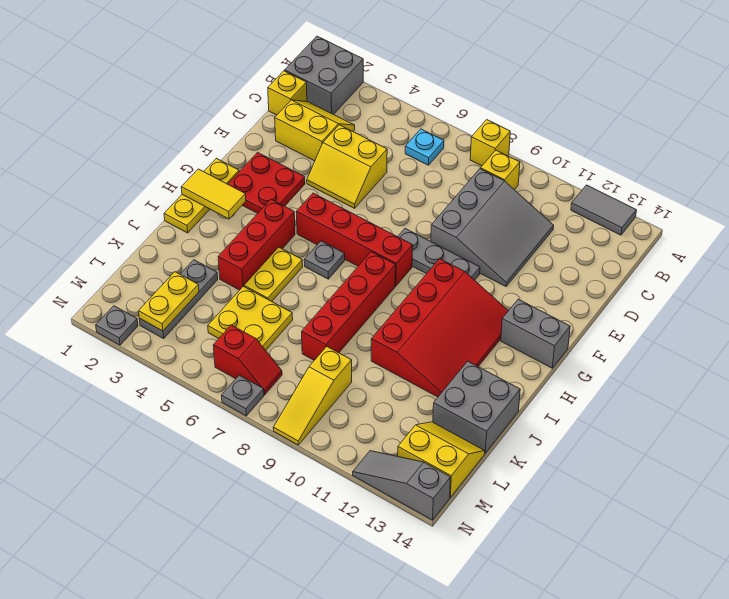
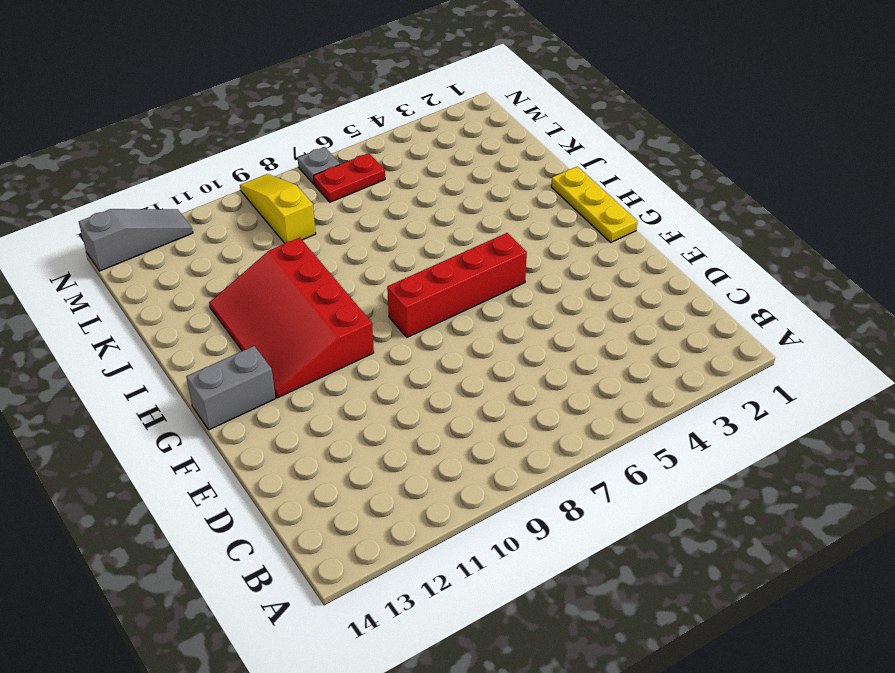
red plate M6:M7 level 1 -> red slope M6:M7 level 1 top 6
none -> grey brick A1:B2 level 1
none -> yellow brick A8 level 1
none -> grey tile A12:A13 level 1
none -> cyan plate B6 level 1

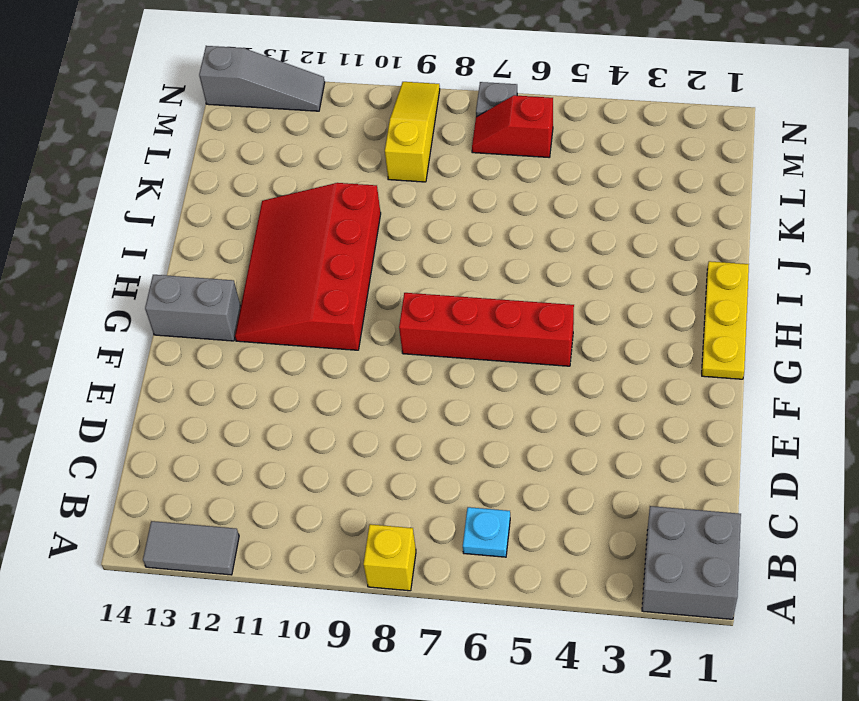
none -> yellow brick B9 level 1
none -> yellow brick C1 level 1
none -> yellow slope C2:D3 level 1 top D
none -> grey slope C9:E11 level 1 top 9

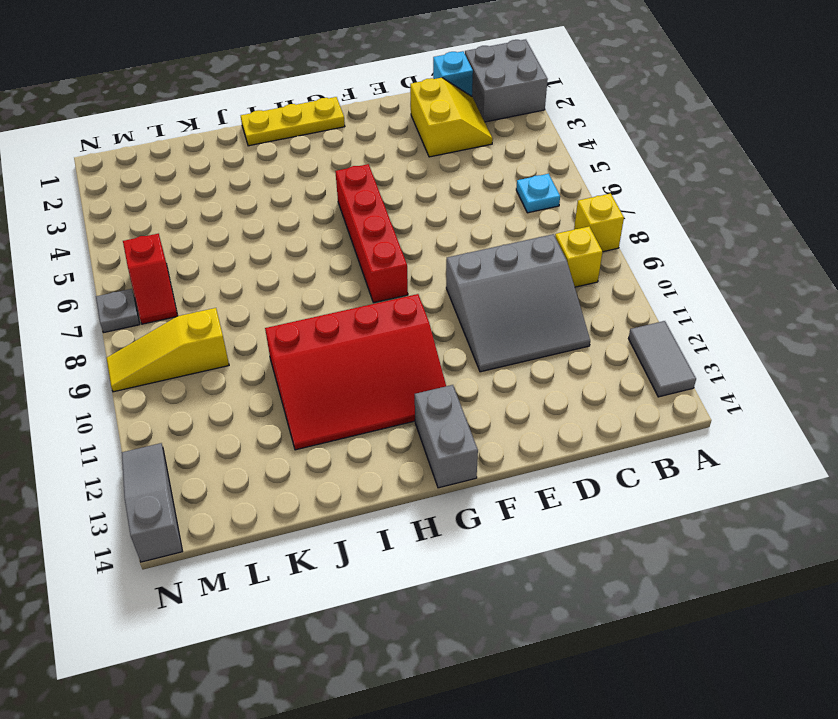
cyan brick C1 level 1 -> yellow brick C1 level 1
none -> yellow slope D4:E5 level 1 top D
none -> red plate F2:G3 level 1
none -> grey plate F8:F10 level 1
none -> red brick H4:J4 level 1

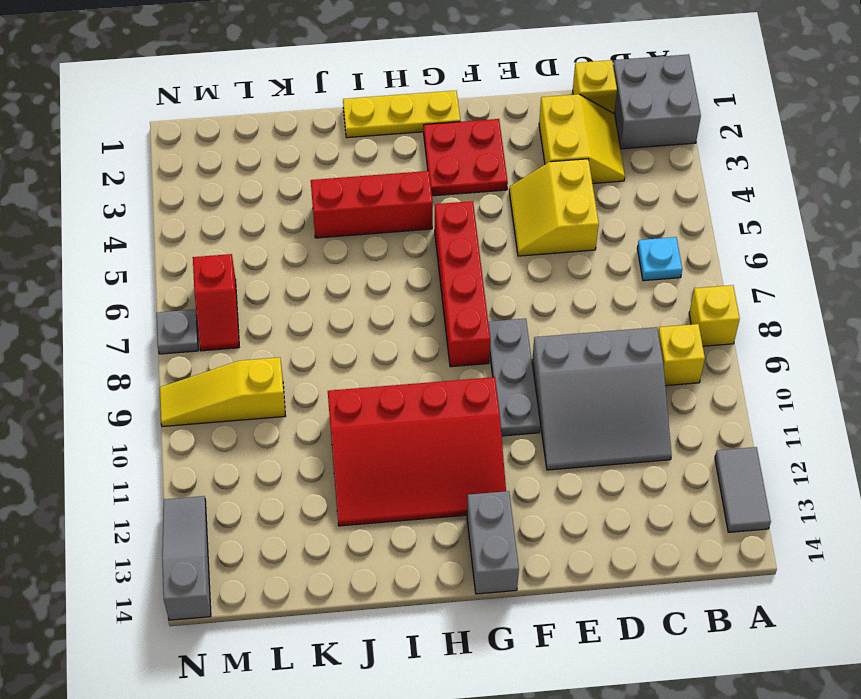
none -> grey plate H6 level 1
none -> red brick H8:K8 level 1
none -> yellow plate I5:J5 level 1
none -> grey brick J13:K14 level 1

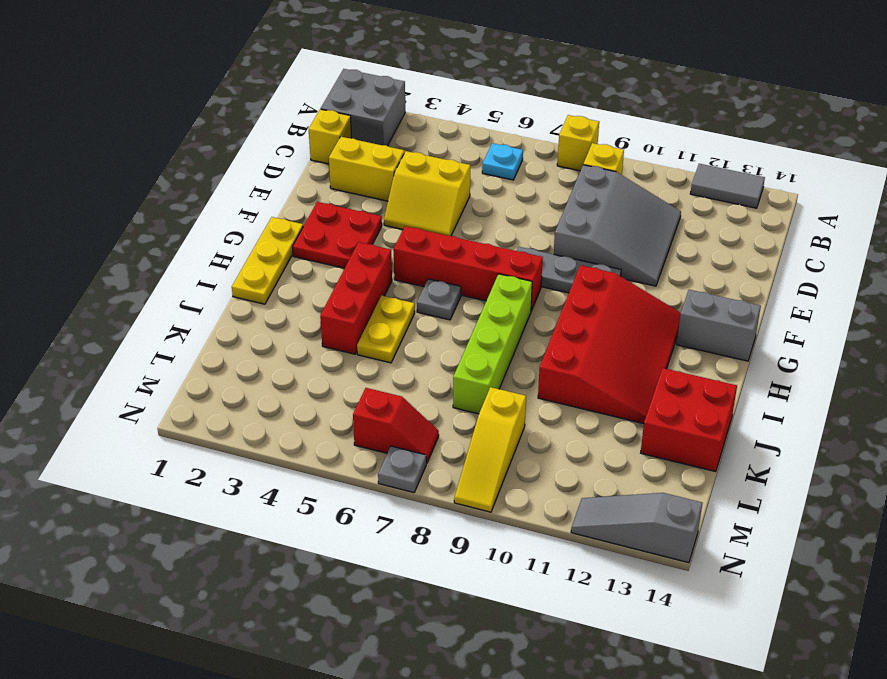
lime brick H8:K8 level 1 -> red brick H8:K8 level 1
red brick J13:K14 level 1 -> grey brick J13:K14 level 1
none -> grey plate K3:M3 level 1
none -> yellow plate K5:L6 level 1
none -> yellow slope L13:M14 level 1 top M
none -> grey plate N2 level 1

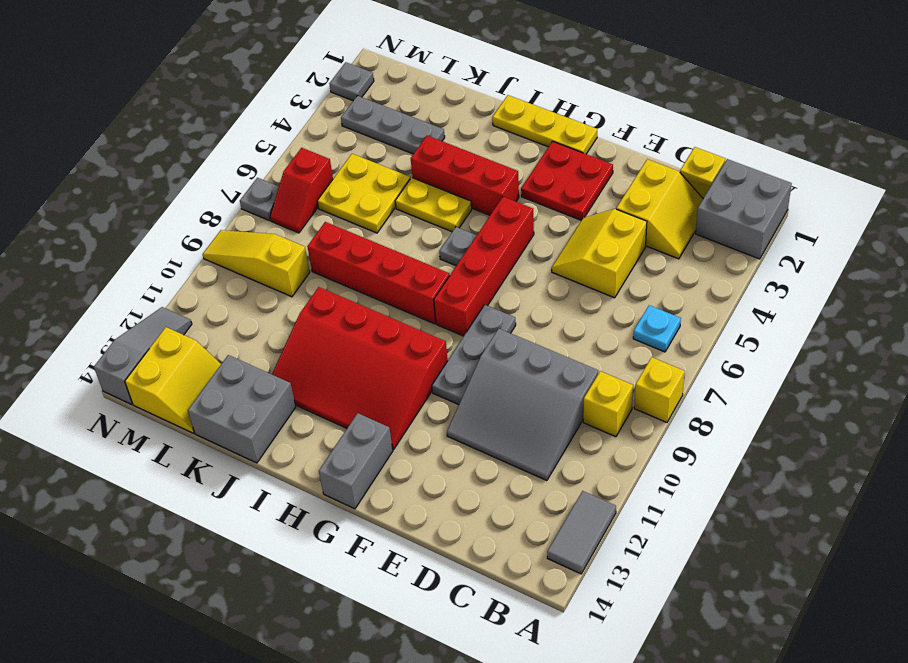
none -> yellow tile H1:H2 level 2
none -> yellow plate L3:M3 level 2

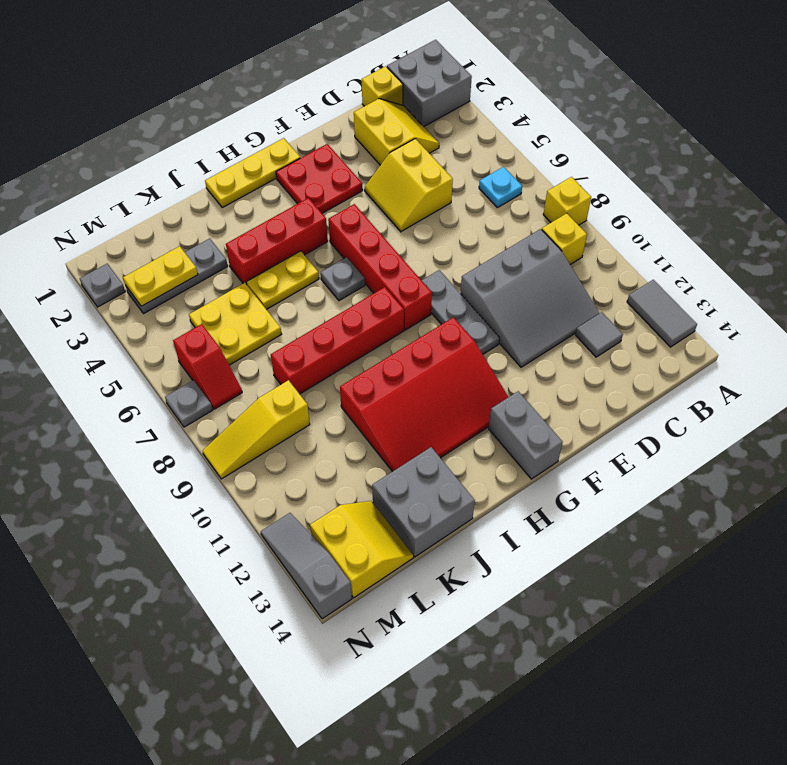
grey tile C12 level 1 -> none
none -> yellow tile H1:H2 level 2

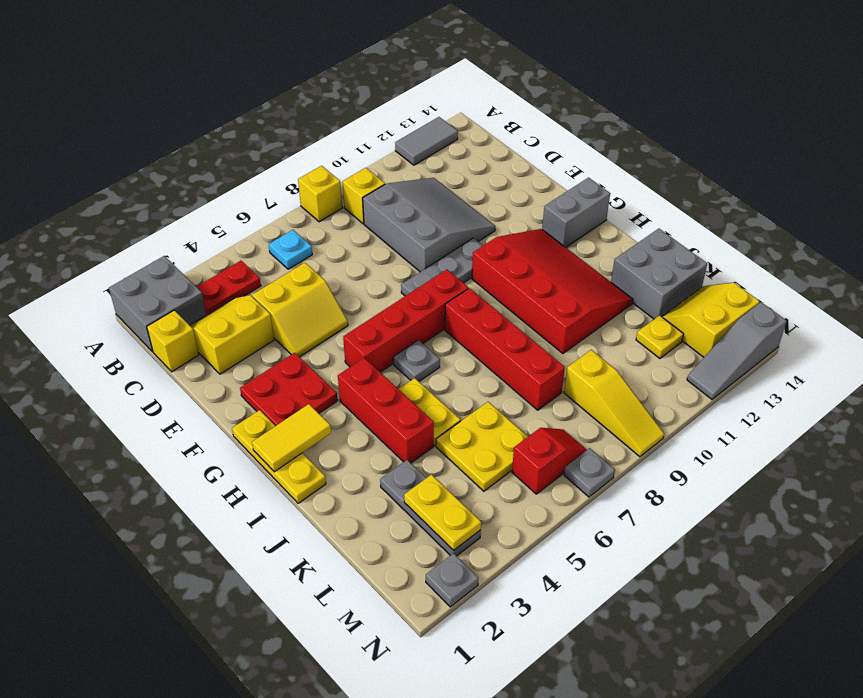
red plate B3:B4 level 1 -> none
yellow plate L12 level 1 -> none

